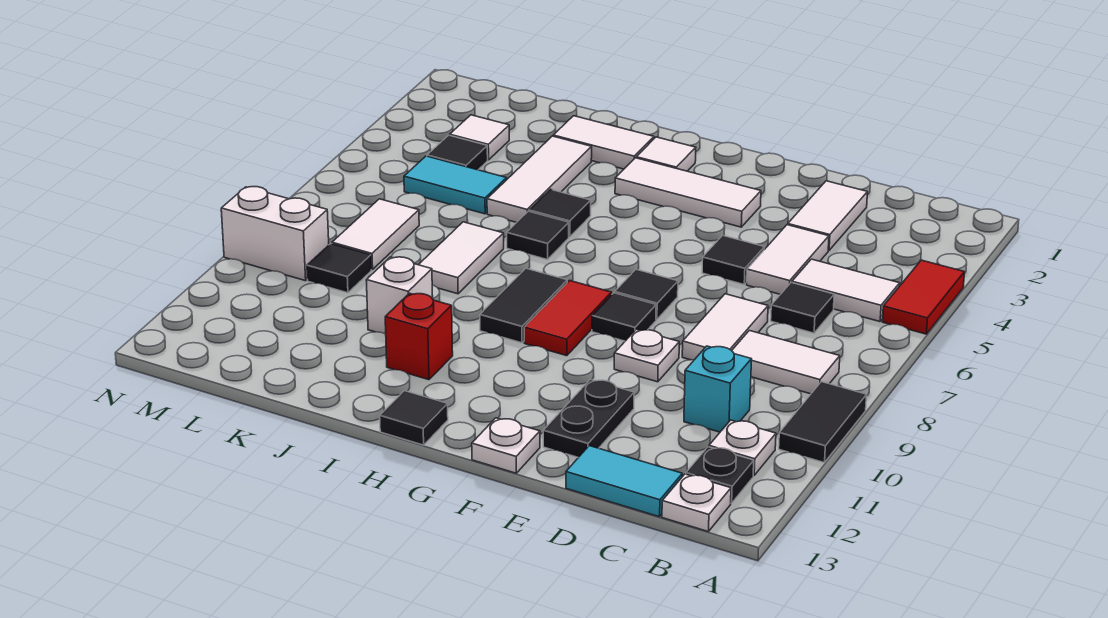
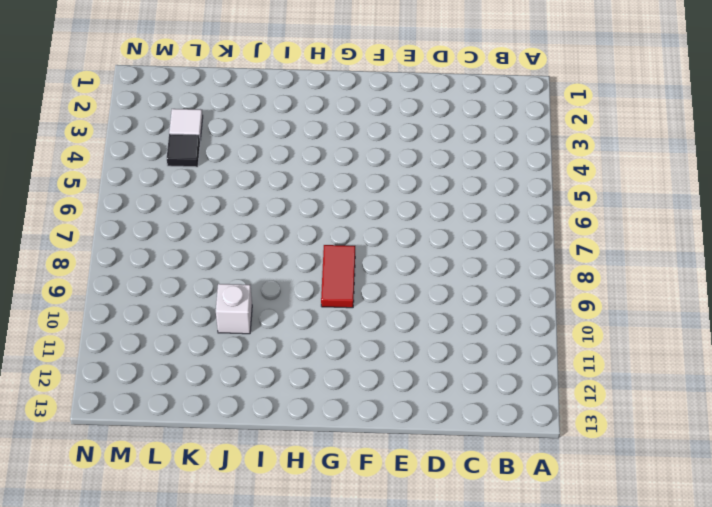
none -> red tile A4:A5 level 1
none -> black tile A9:A10 level 1
none -> white tile B5:C5 level 1
none -> white tile B8:C8 level 1

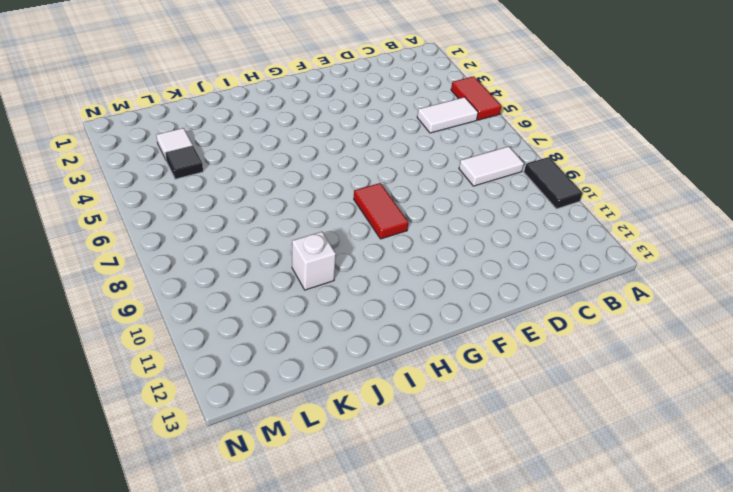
none -> white plate B11 level 1
none -> black plate B12 level 1
none -> white plate B13 level 1
none -> black tile C6 level 1

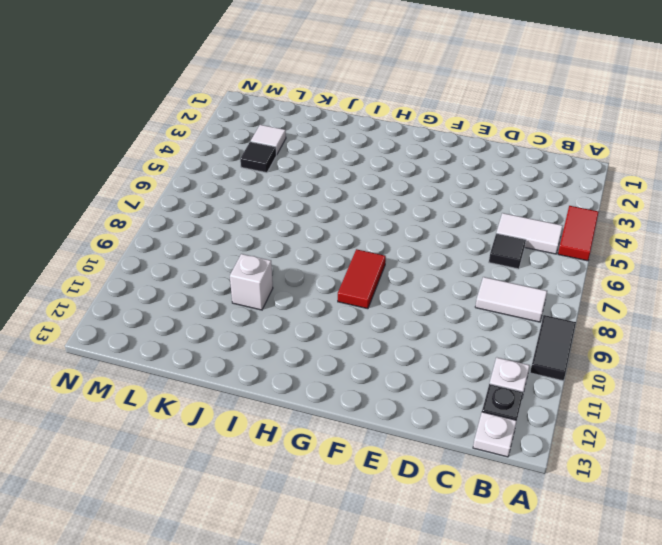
none -> cyan brick C10 level 1
none -> cyan tile C13:D13 level 1
none -> white tile D2:D3 level 1
none -> white tile D4:D5 level 1

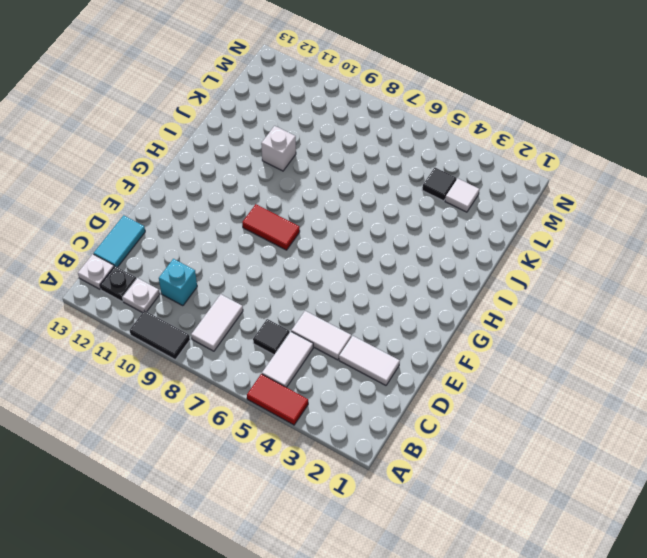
none -> white tile D7:D8 level 1
none -> black tile E5 level 1
none -> white plate E9 level 1
none -> black plate E11:E12 level 1

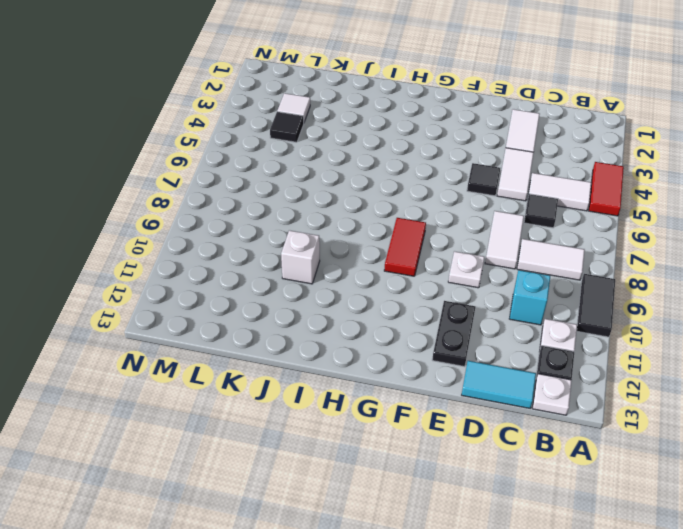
none -> white tile F3:H3 level 1
none -> black tile F7 level 1
none -> black tile F8 level 1
none -> white plate F13 level 1

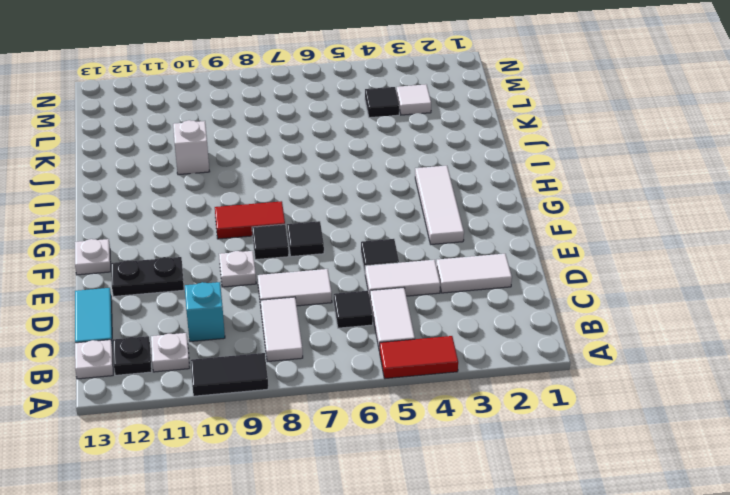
none -> white tile H2 level 1
none -> black tile H8:H9 level 1
none -> black tile H13 level 1
none -> white tile I2:J2 level 1

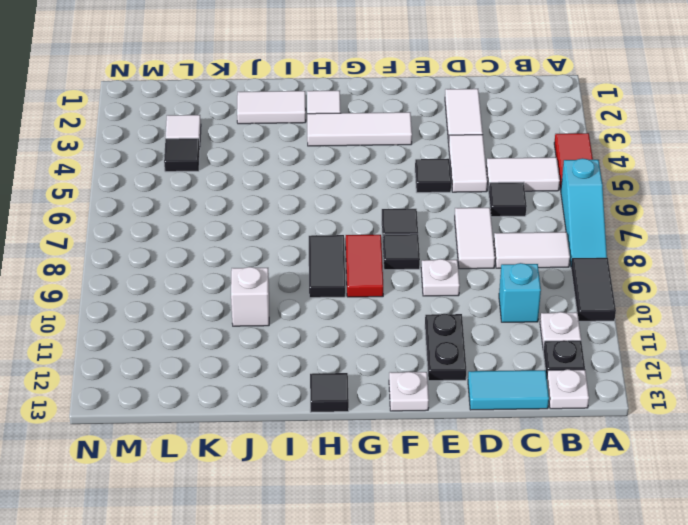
cyan slope A6:A8 level 1 top 6 -> none
none -> black tile I5 level 1
none -> black tile I6 level 1
none -> red brick I11 level 1
none -> white tile J3:J5 level 1

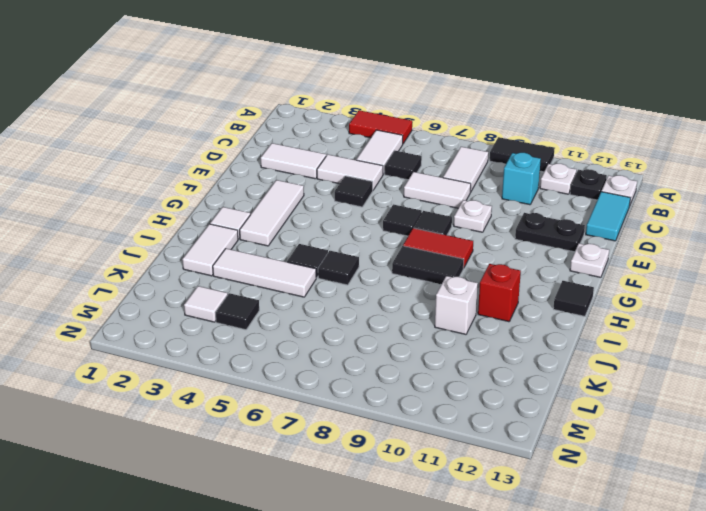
none -> white tile J7:J8 level 1
none -> cyan tile K5:L5 level 1
none -> white tile L7:L8 level 1
none -> black tile L9 level 1

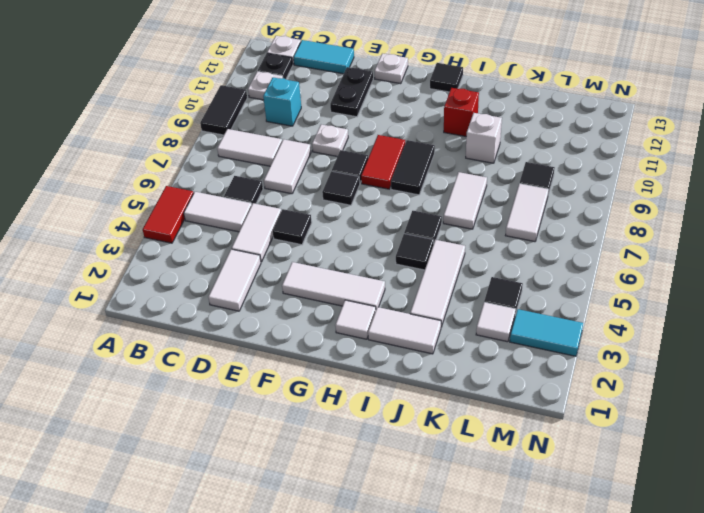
cyan tile M3:N3 level 1 -> cyan tile K5:L5 level 1
none -> white brick M9:N9 level 1

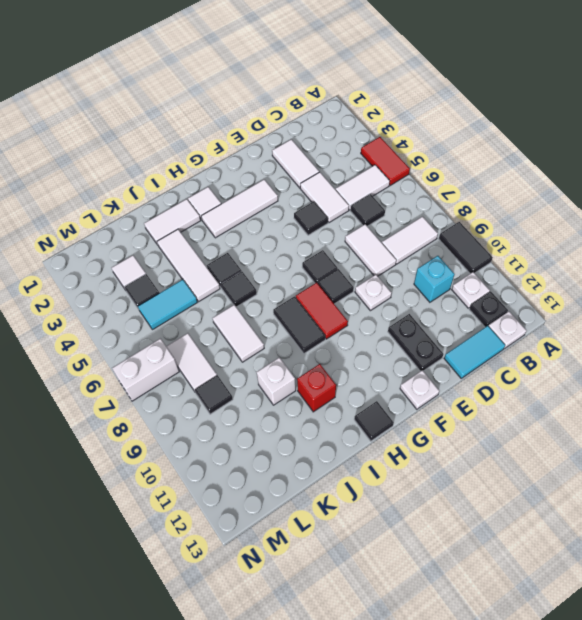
white brick M7:N7 level 1 -> white brick M9:N9 level 1

